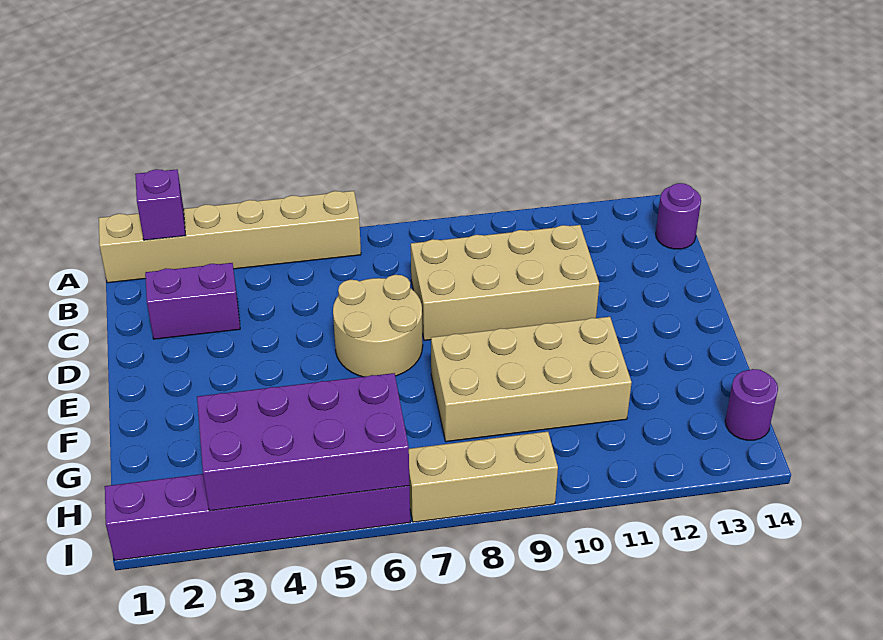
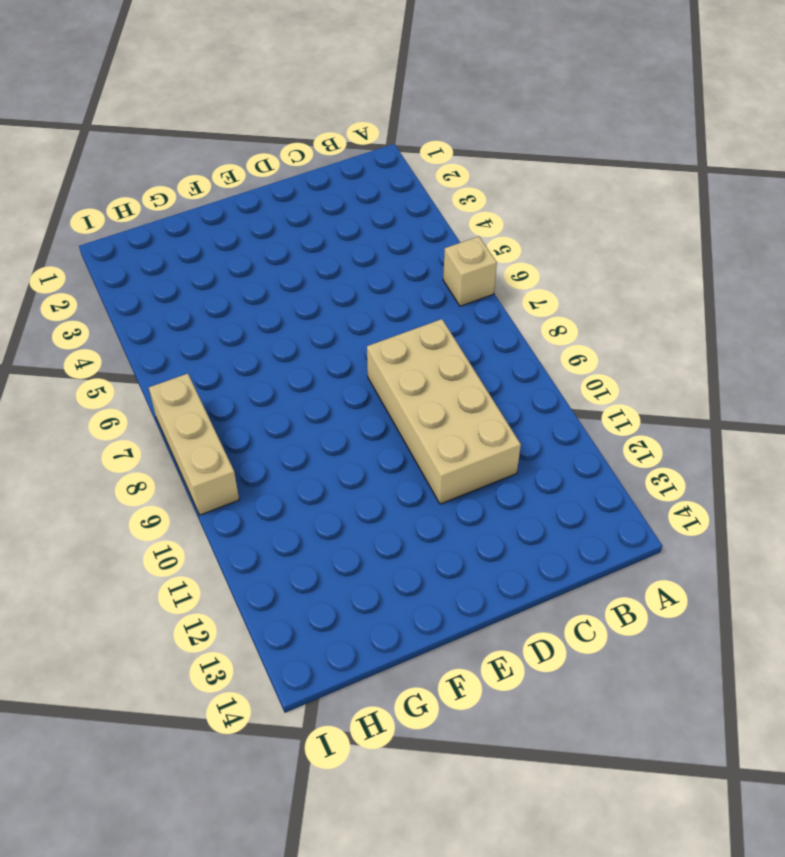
tan brick A6 level 1 -> tan brick A1:A6 level 1
none -> purple round brick B14 level 1
none -> purple brick C2:C3 level 1

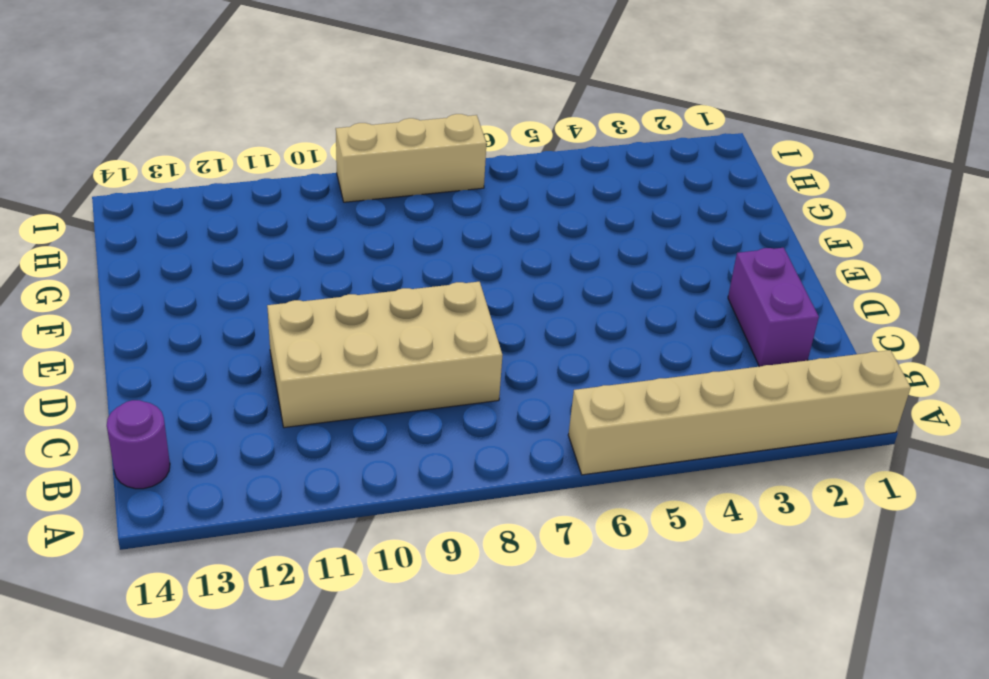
purple brick C2:D2 level 1 -> purple brick C2:C3 level 1
none -> tan round brick D6:E7 level 1
none -> tan brick F8:G11 level 1

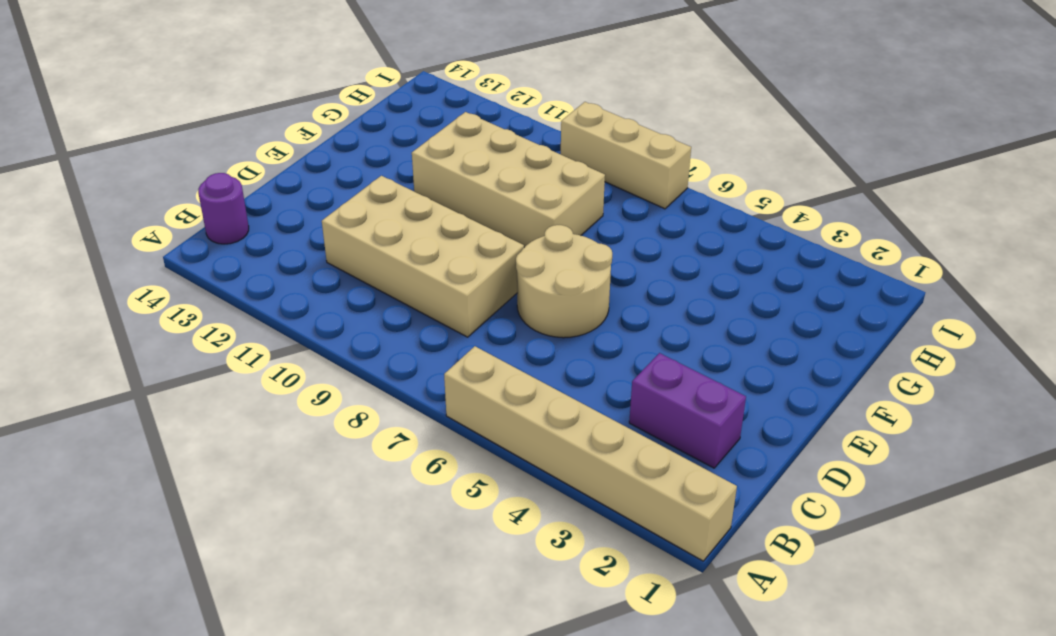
none -> purple round brick H14 level 1
none -> purple brick I1:I6 level 1

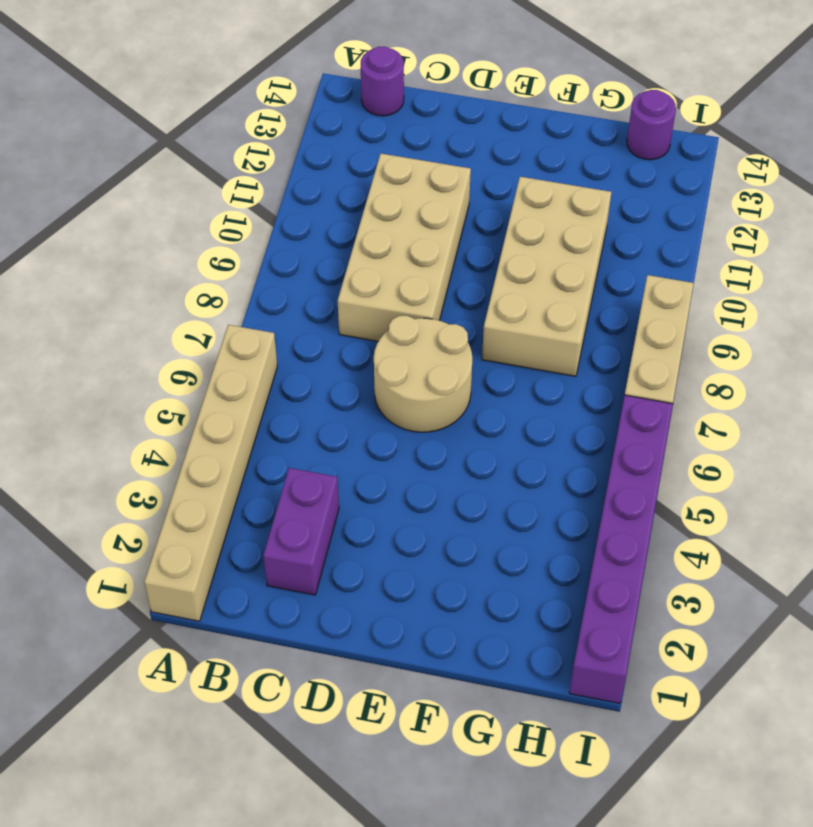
none -> purple brick A2 level 2
none -> purple brick H3:I6 level 2

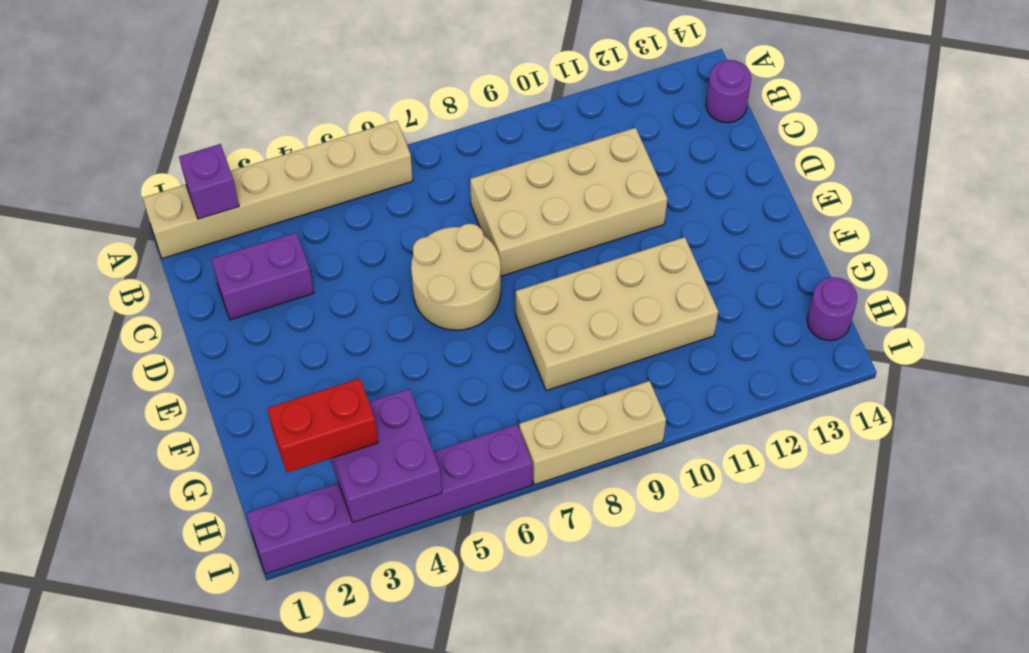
red brick H2:H3 level 3 -> none
purple brick H3:I4 level 2 -> purple brick H3:I6 level 2

